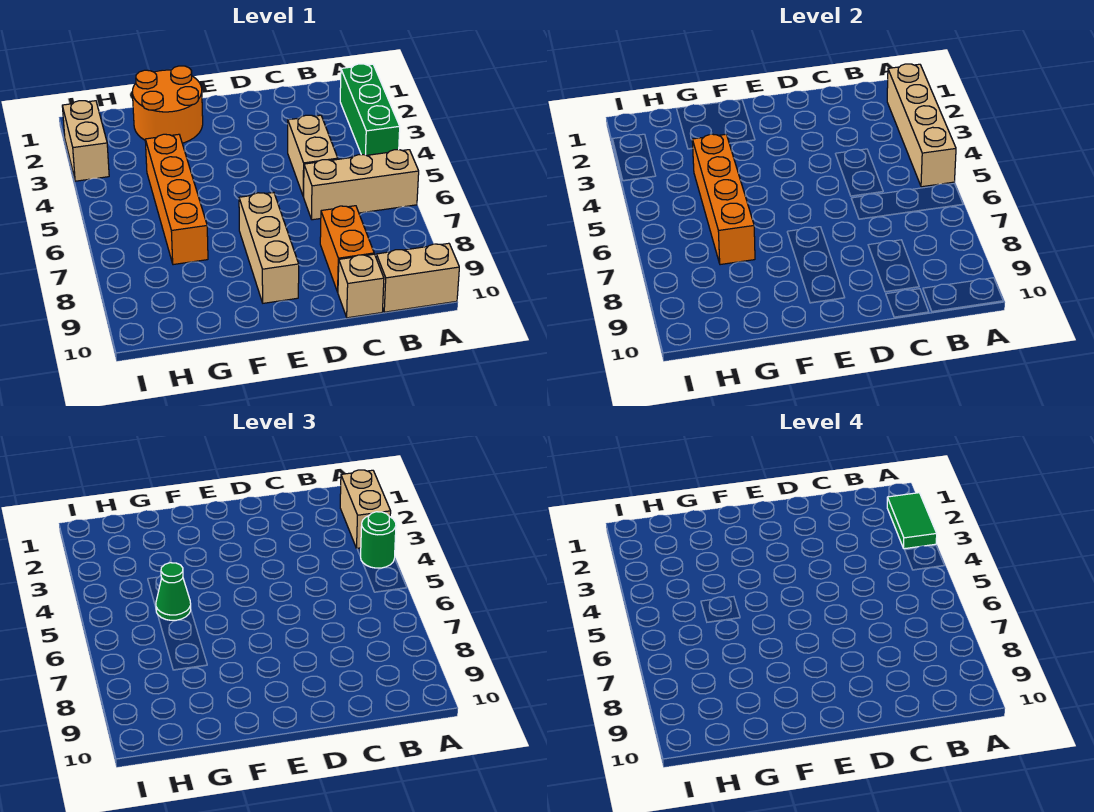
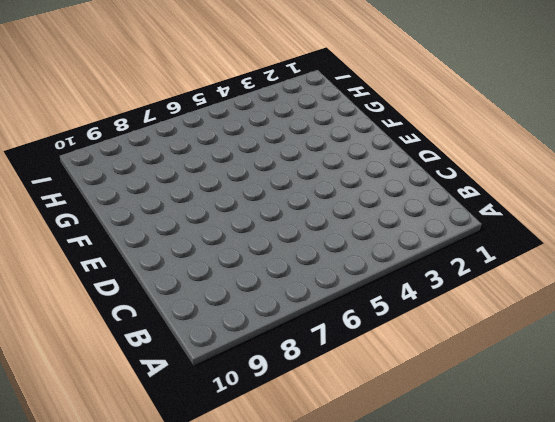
none -> green brick A2:A4 level 1
none -> tan brick A6:C6 level 1
none -> tan brick A10:B10 level 1

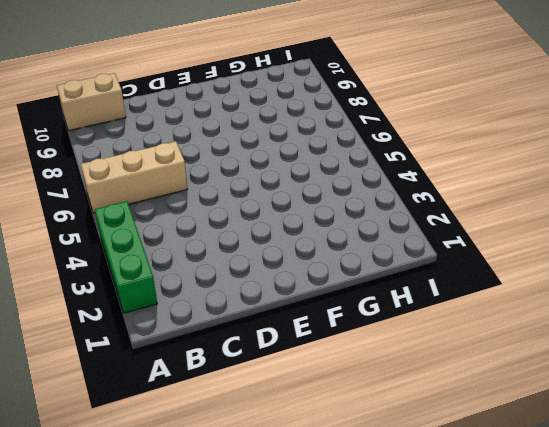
none -> tan brick C4:C5 level 1
none -> orange brick C8:C9 level 1
none -> tan brick C10 level 1

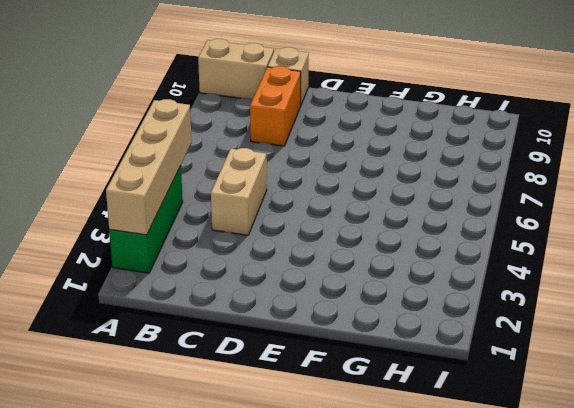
none -> tan brick A6:C6 level 1
none -> tan brick E7:E9 level 1
none -> orange round brick F1:G2 level 1

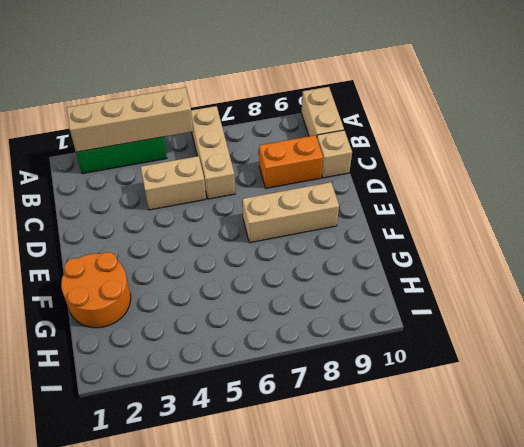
none -> orange brick G4:G7 level 1
none -> tan brick I2:I3 level 1
none -> orange brick G4:G7 level 2

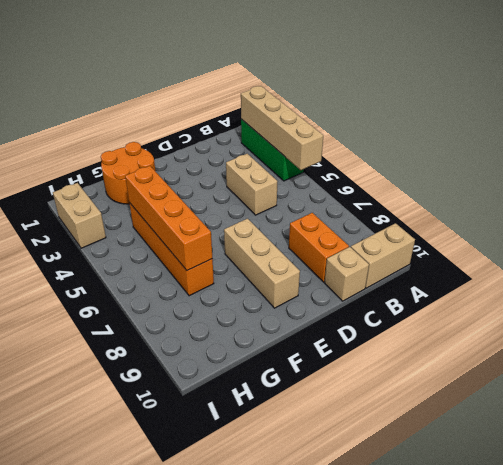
none -> tan brick A6:C6 level 1
none -> tan brick A2:A3 level 3
none -> green round brick A4 level 3

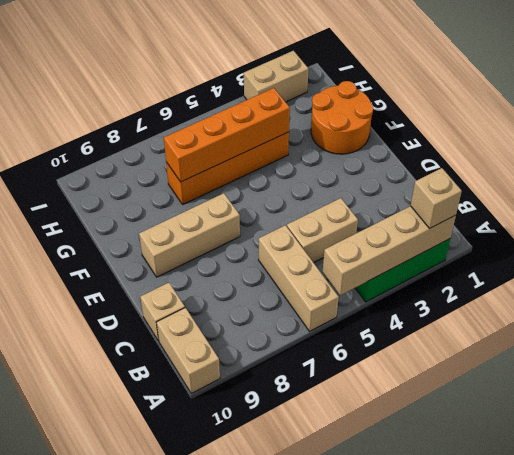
tan brick A2 level 3 -> tan brick A2:A3 level 3
none -> orange brick C8:C9 level 1
none -> green round brick A4 level 3
none -> green cone G5 level 3

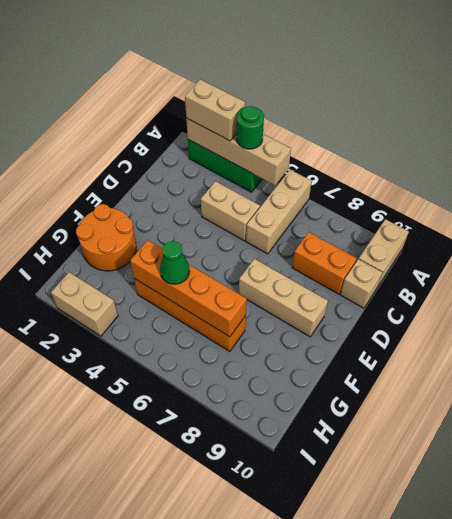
none -> green tile A2:A3 level 4

